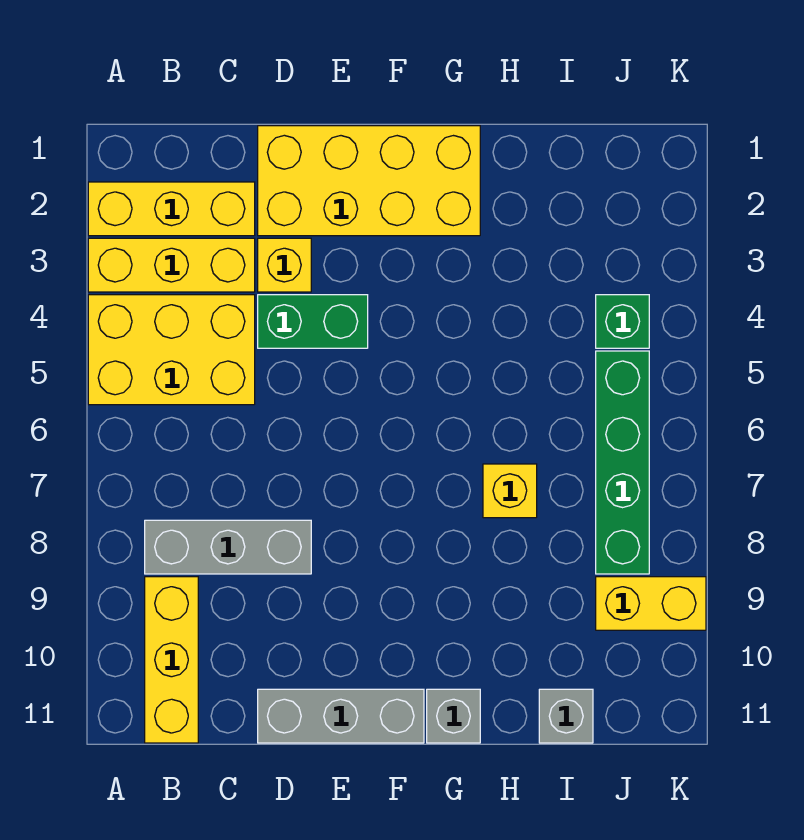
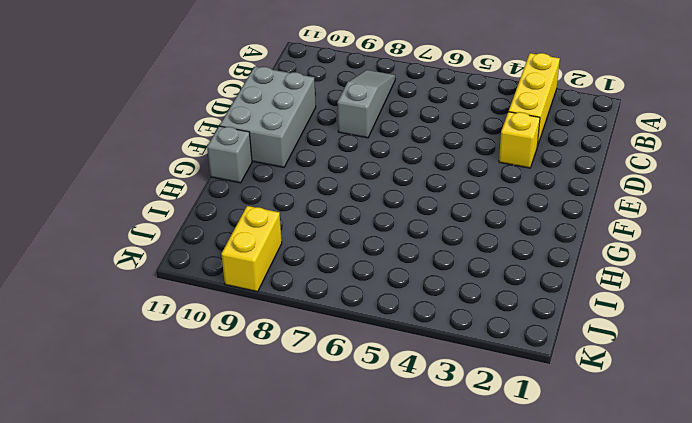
grey slope B8:D8 level 1 top D -> grey brick B8:D8 level 1
grey brick D10:F11 level 1 -> grey brick D11:F11 level 1
none -> yellow brick A2:C2 level 1
none -> yellow brick A4:C5 level 1
none -> yellow brick B9:B11 level 1

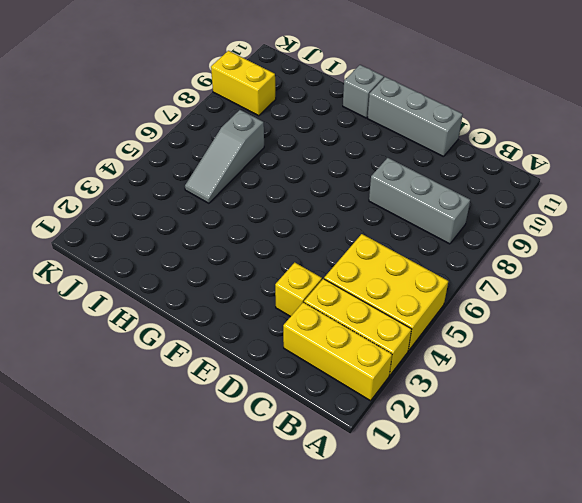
grey slope I5:I7 level 1 top 7 -> none
none -> yellow brick B9:B11 level 1
none -> yellow brick D1:G2 level 1
none -> green brick D4:E4 level 1

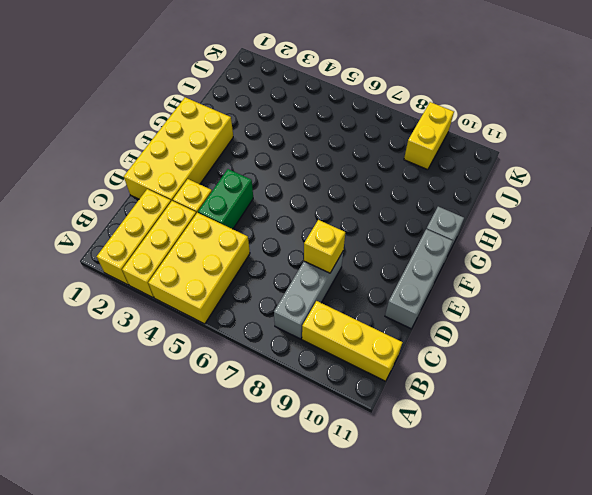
yellow brick D8 level 2 -> yellow brick H7 level 1
none -> grey brick I11 level 1
none -> green brick J4 level 1
none -> green brick J5:J8 level 1

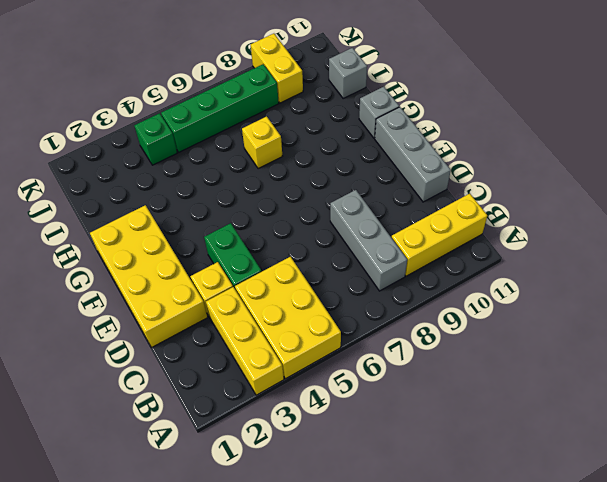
none -> yellow brick A2:C2 level 1

